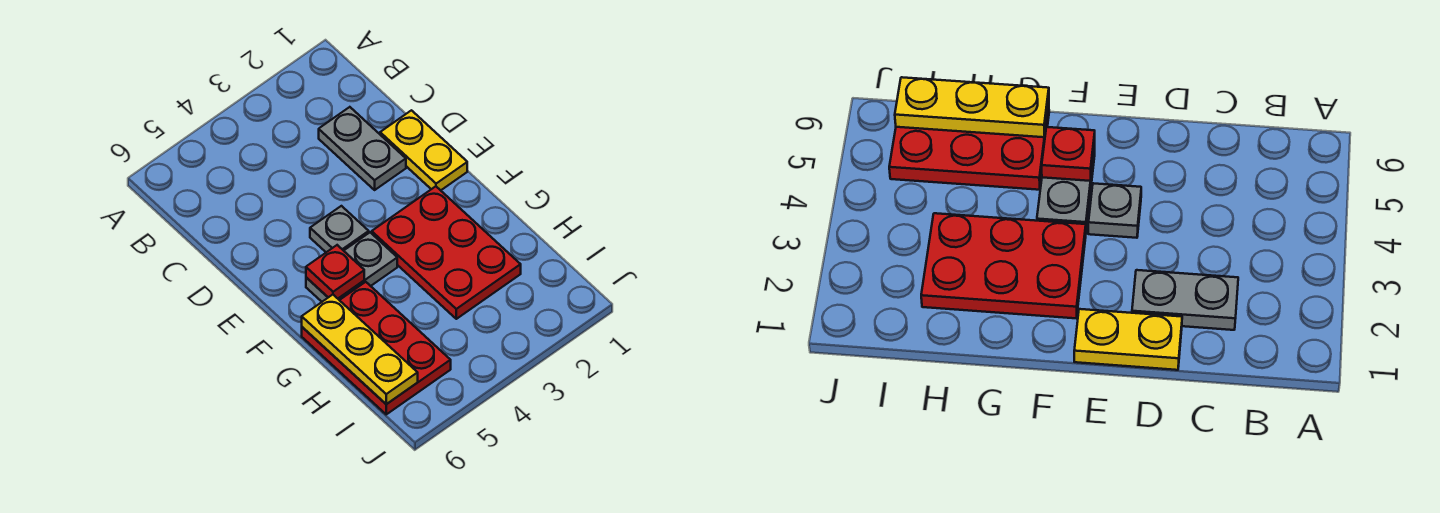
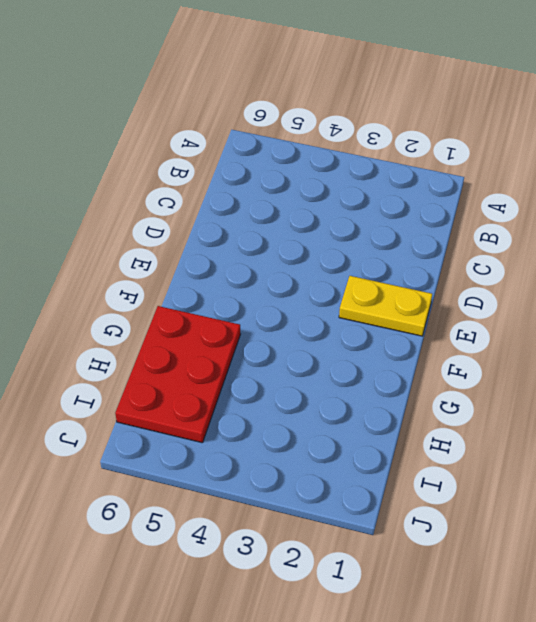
yellow plate E1:E2 level 1 -> yellow plate D1:E1 level 1
none -> grey plate C2:D2 level 1
none -> grey plate E4 level 1

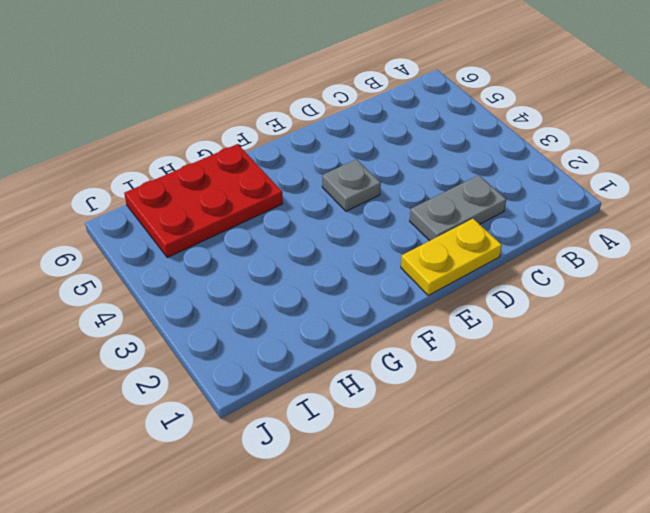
none -> red plate F2:H3 level 1
none -> grey plate F4:F5 level 1

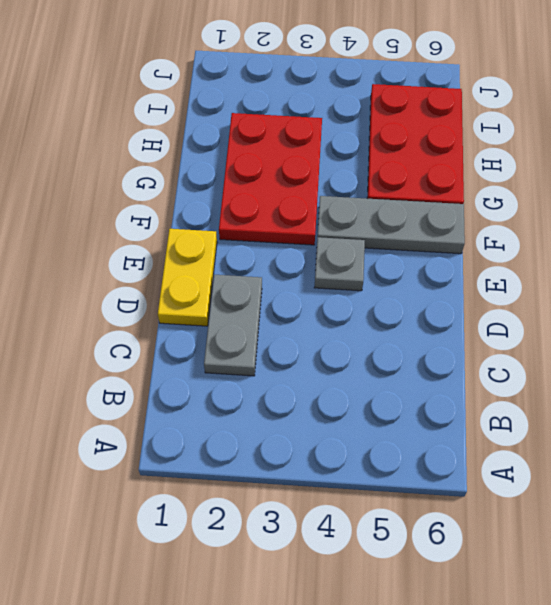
grey plate F4:F6 level 1 -> grey plate F4:F5 level 1
none -> red plate F5 level 2
none -> yellow plate G6:I6 level 2

